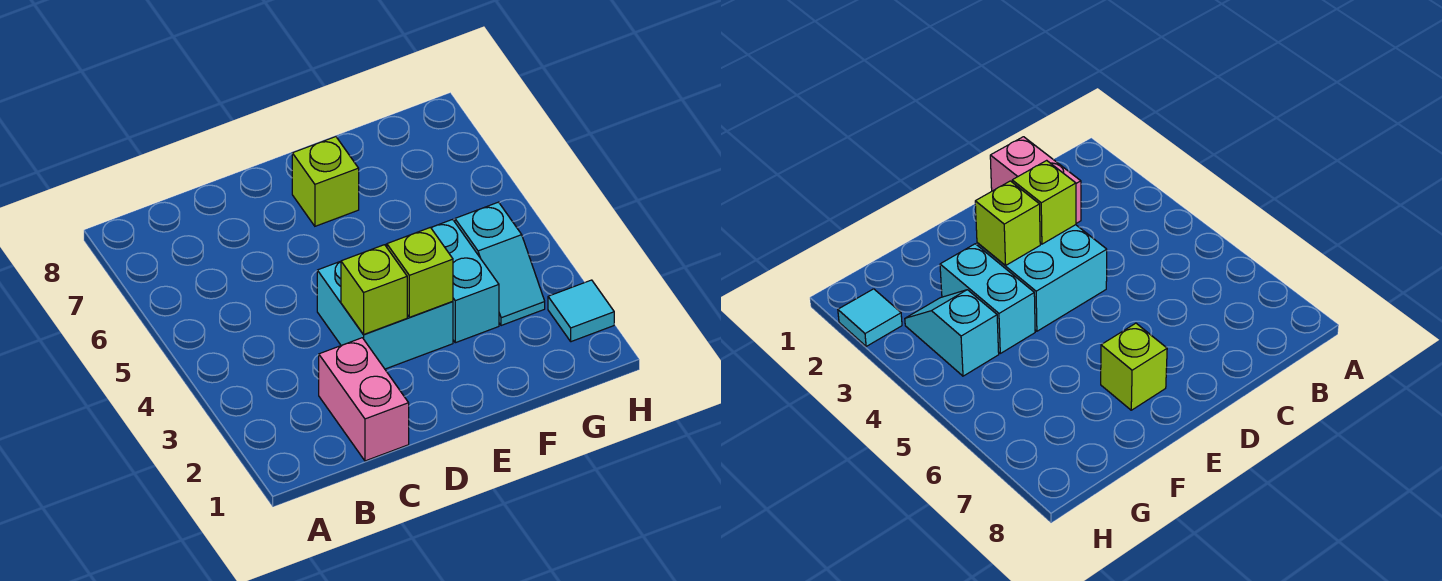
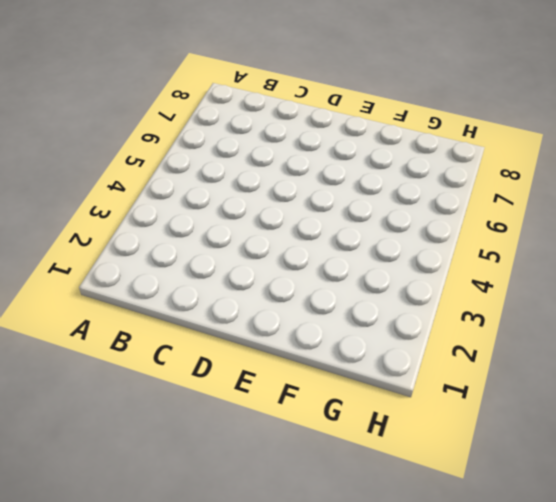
none -> pink brick C1:C2 level 1
none -> cyan brick D3:E4 level 1

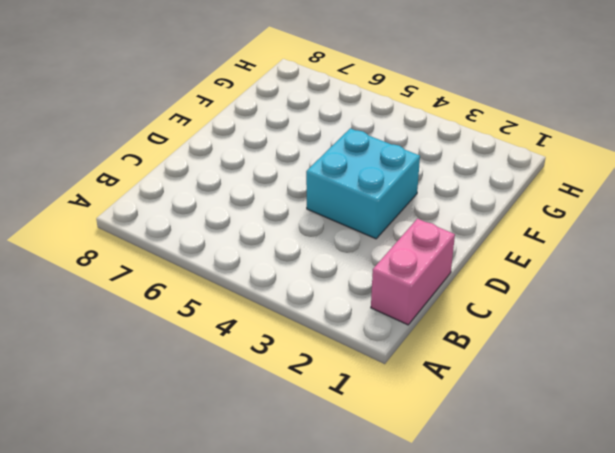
pink brick B1:C1 level 1 -> pink brick C1:C2 level 1
none -> lime brick E7 level 1
none -> cyan brick F3:F4 level 1

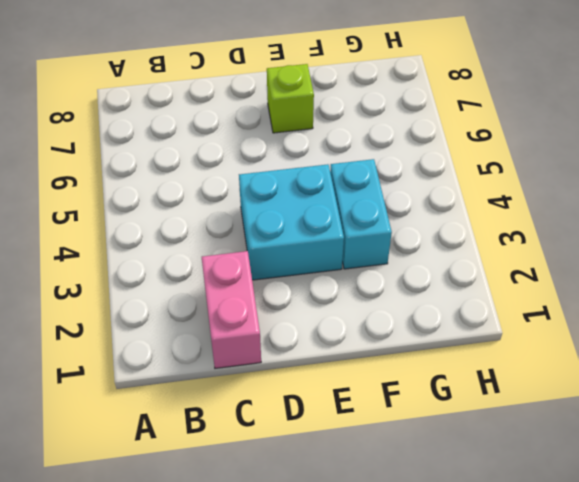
none -> cyan slope G3:G4 level 1 top 4
none -> cyan tile H2 level 1

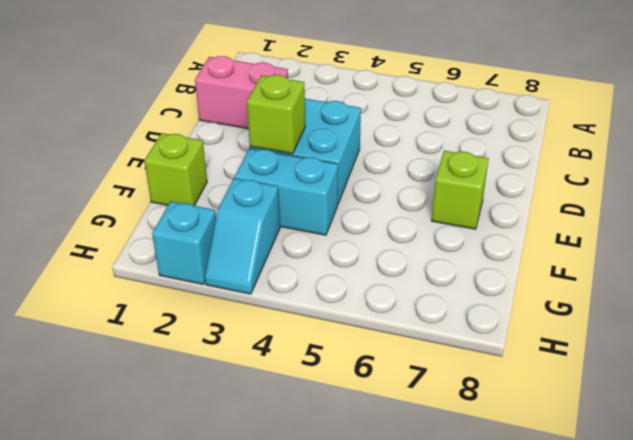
lime brick F1 level 1 -> lime brick D3 level 2
cyan slope G3:H3 level 1 top G -> cyan slope G3:G4 level 1 top 4
cyan brick H2 level 1 -> cyan tile H2 level 1

